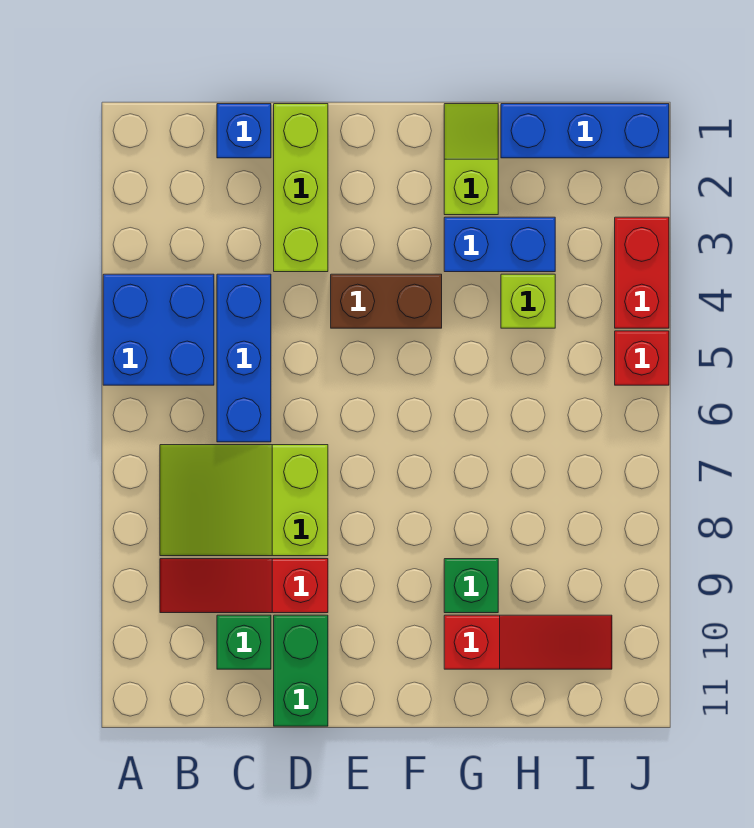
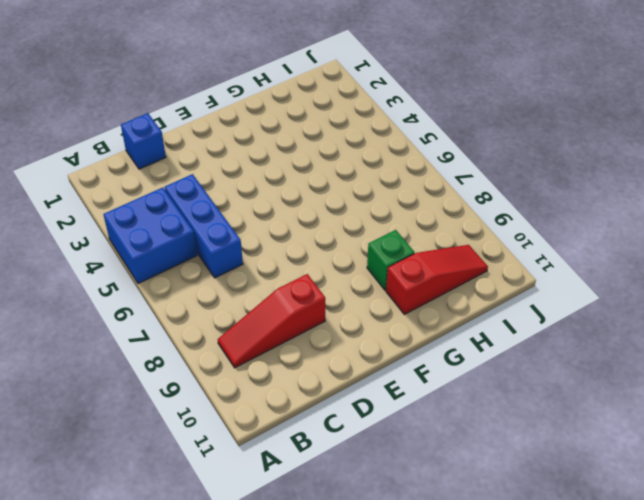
none -> lime slope B7:D8 level 1 top D
none -> green brick C10 level 1
none -> lime brick D1:D3 level 1

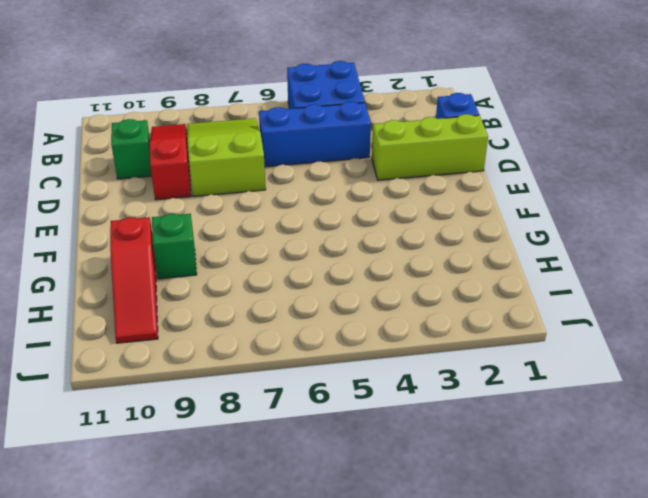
none -> green brick D10:D11 level 1
none -> brown brick E4:F4 level 1
none -> lime slope G1:G2 level 1 top 2

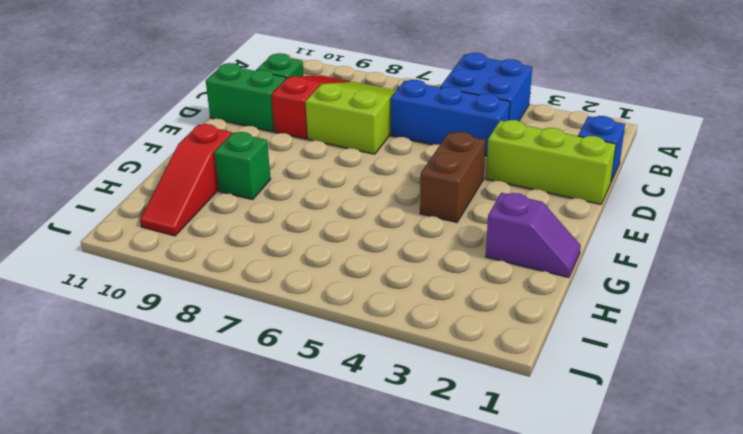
purple slope G1:G2 level 1 top 2 -> lime slope G1:G2 level 1 top 2
none -> blue brick G3:H3 level 1
none -> blue brick H1:J1 level 1
none -> lime brick H4 level 1

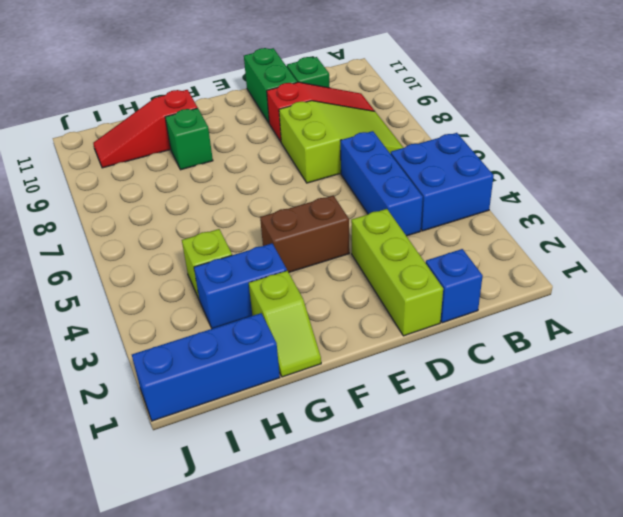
none -> red brick J3:J4 level 1
none -> red brick J5 level 1

